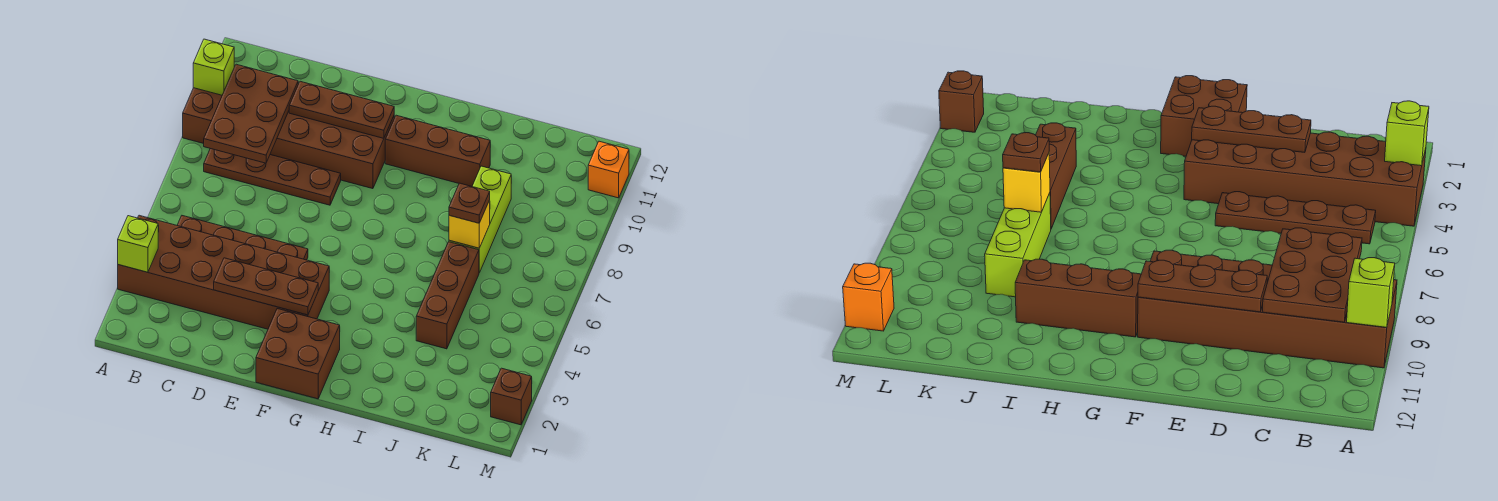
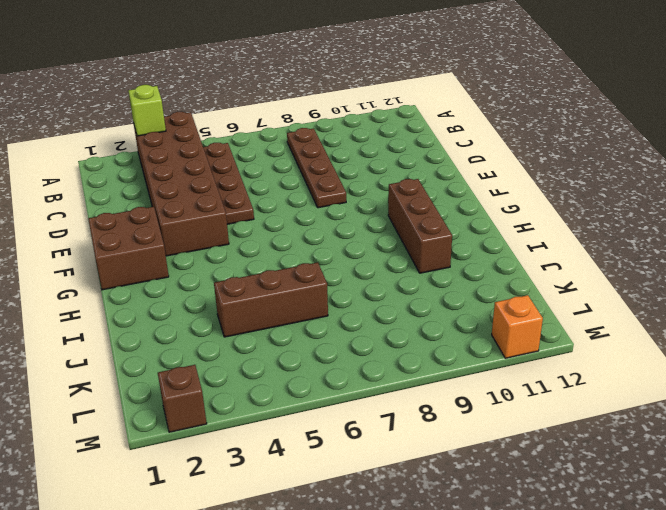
none -> brown brick A9:F10 level 1
none -> lime brick J7:J9 level 1
none -> lime brick A10 level 2

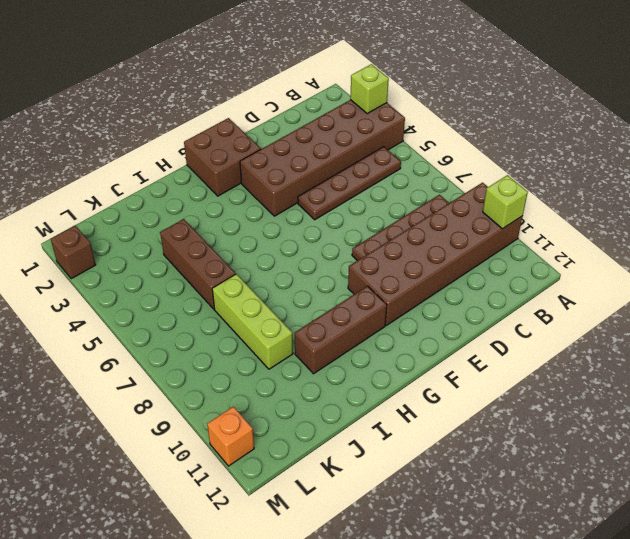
none -> brown plate B8:C10 level 2
none -> brown plate D3:F3 level 2
none -> brown plate D10:F10 level 2

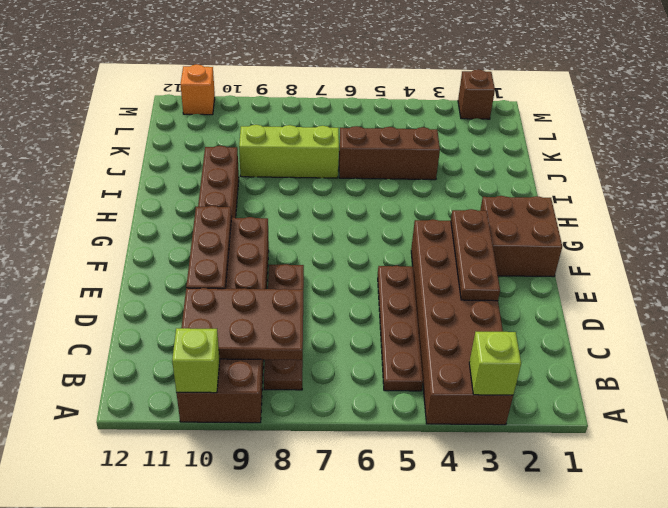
none -> yellow brick J7 level 2
none -> brown plate J7 level 3

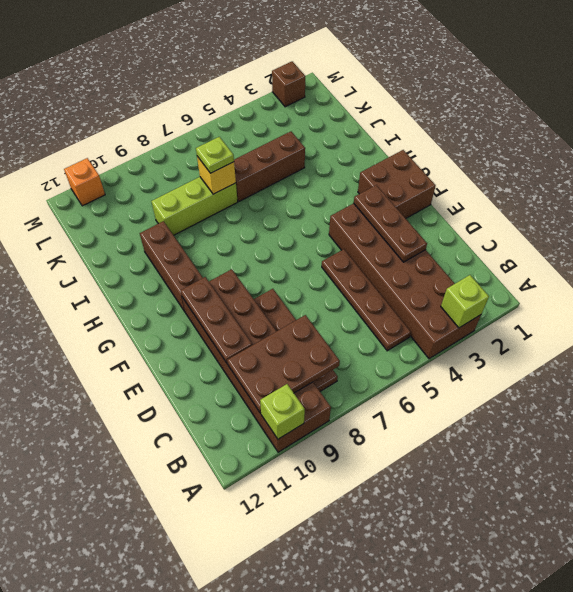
lime plate J7 level 3 -> brown plate J7 level 3

